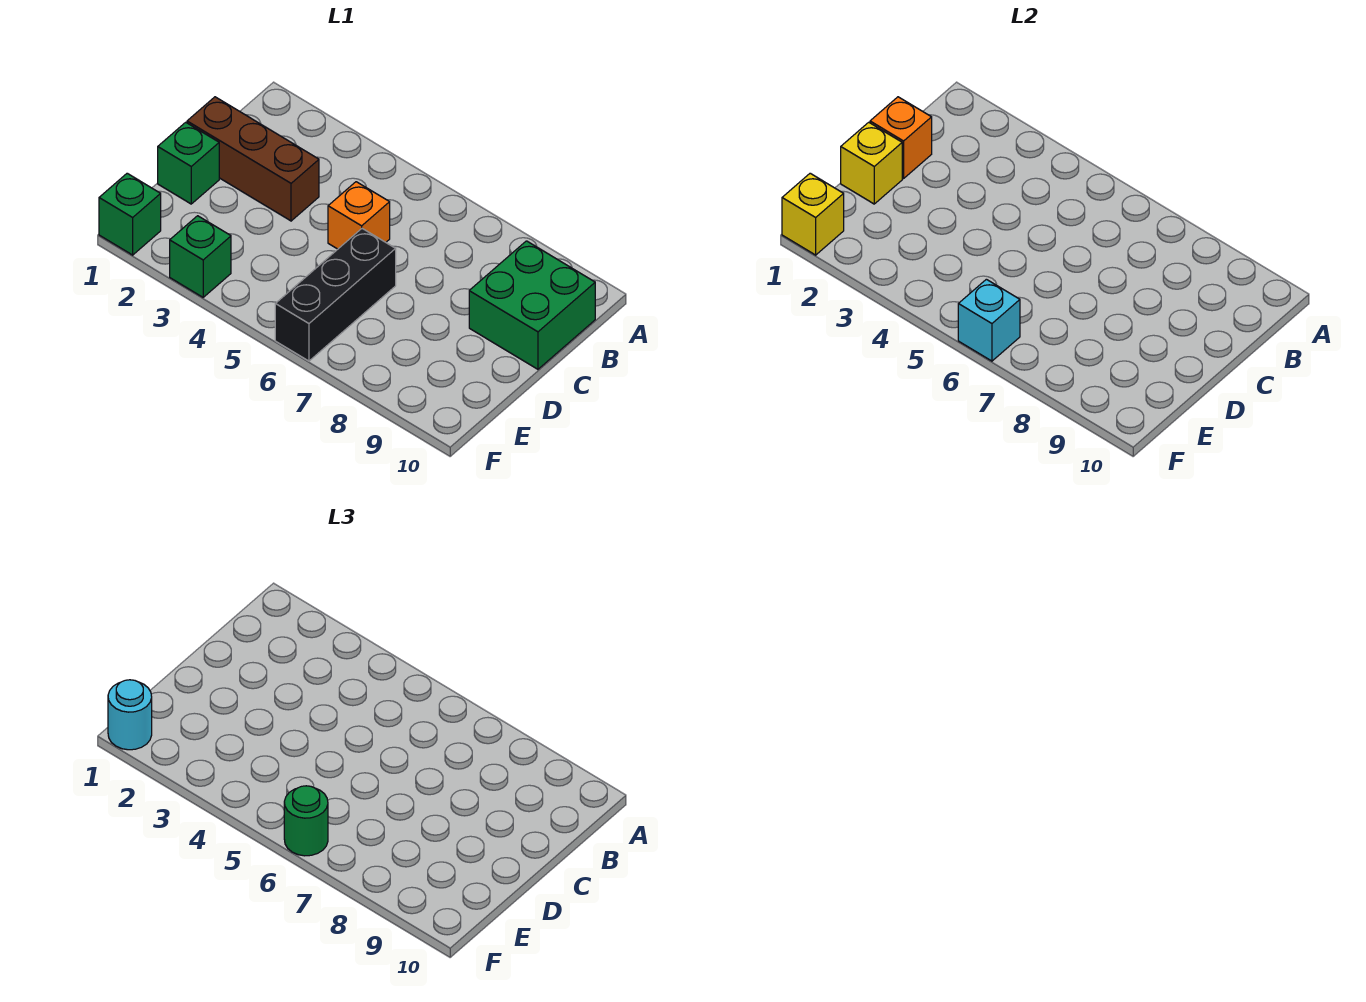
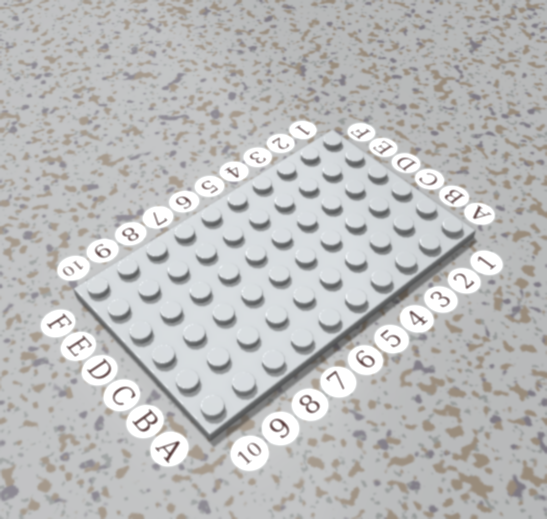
none -> green brick B9:C10 level 1
none -> brown brick C1:C3 level 1
none -> orange brick C5 level 1

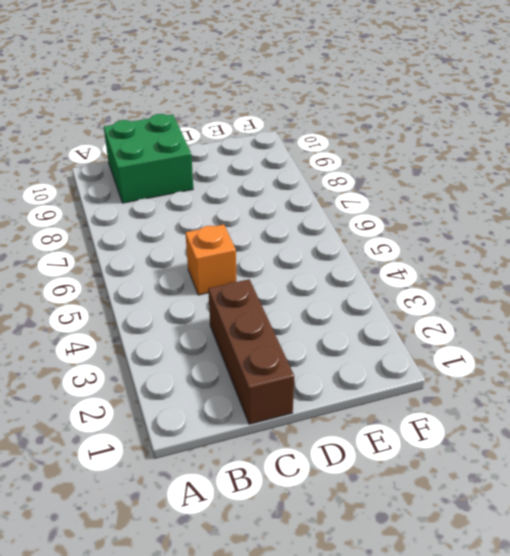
none -> green brick D1 level 1
none -> black brick D6:F6 level 1
none -> green brick F1 level 1

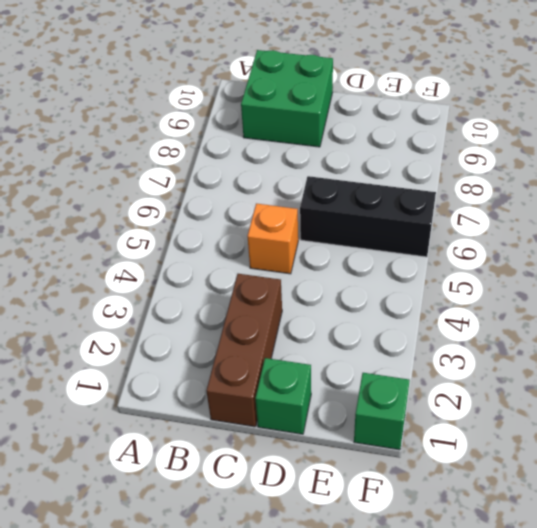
none -> green brick F3 level 1
none -> orange brick C1 level 2
none -> yellow brick D1 level 2

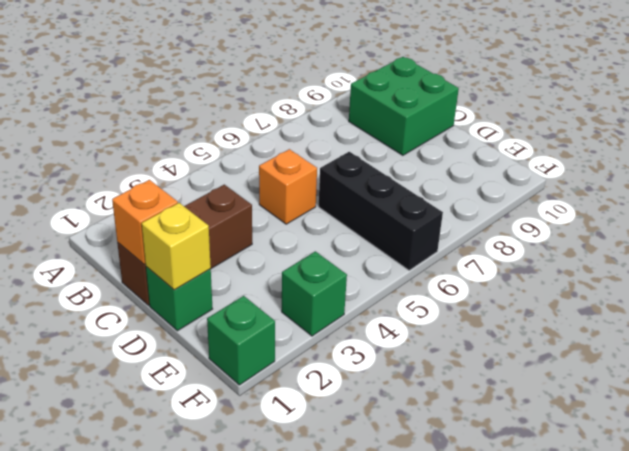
none -> yellow brick F1 level 2
none -> cyan brick F6 level 2
none -> cyan round brick F1 level 3

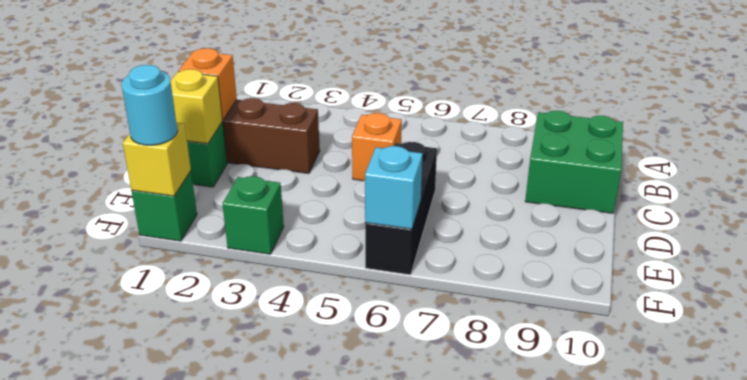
none -> green round brick F6 level 3

